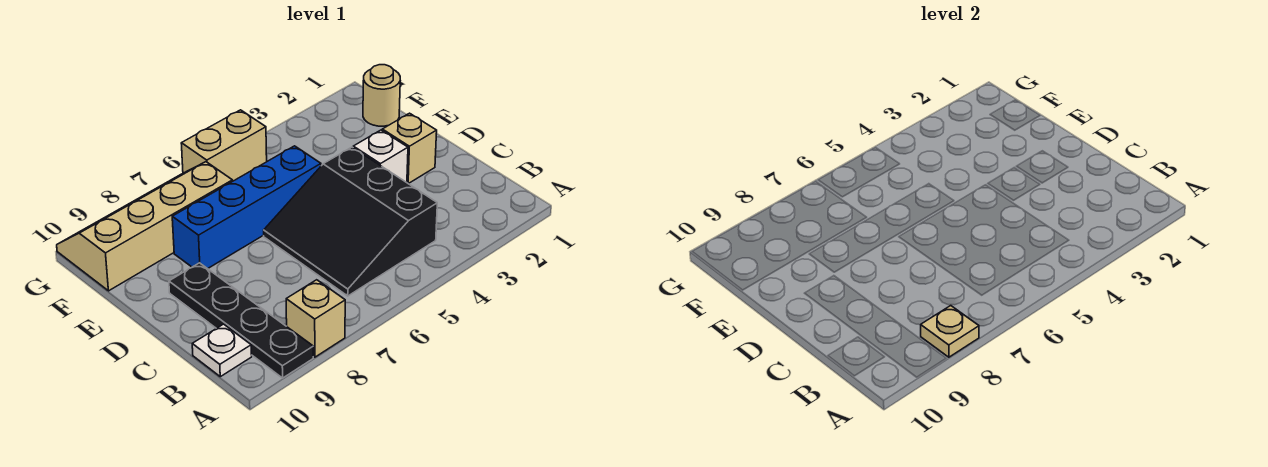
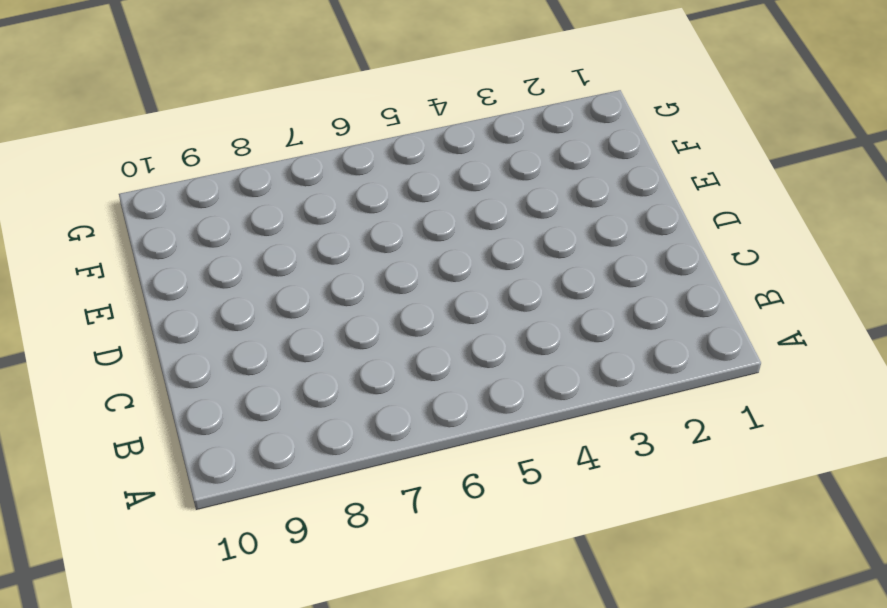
none -> tan brick A8 level 1
none -> black plate A9:D9 level 1

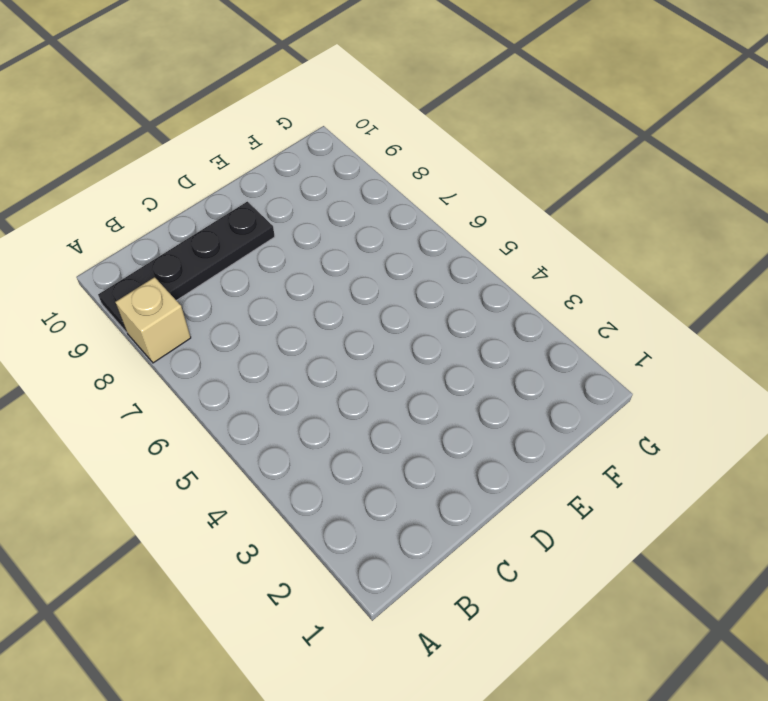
none -> black slope B4:D6 level 1 top 4
none -> white plate B10 level 1

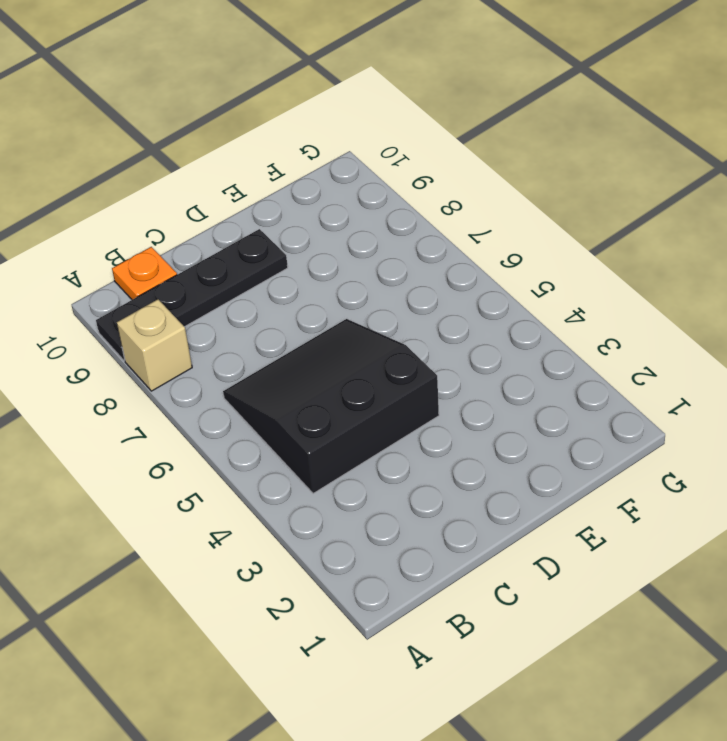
orange plate B10 level 1 -> white plate B10 level 1
none -> tan brick D2 level 1
none -> white brick D3 level 1

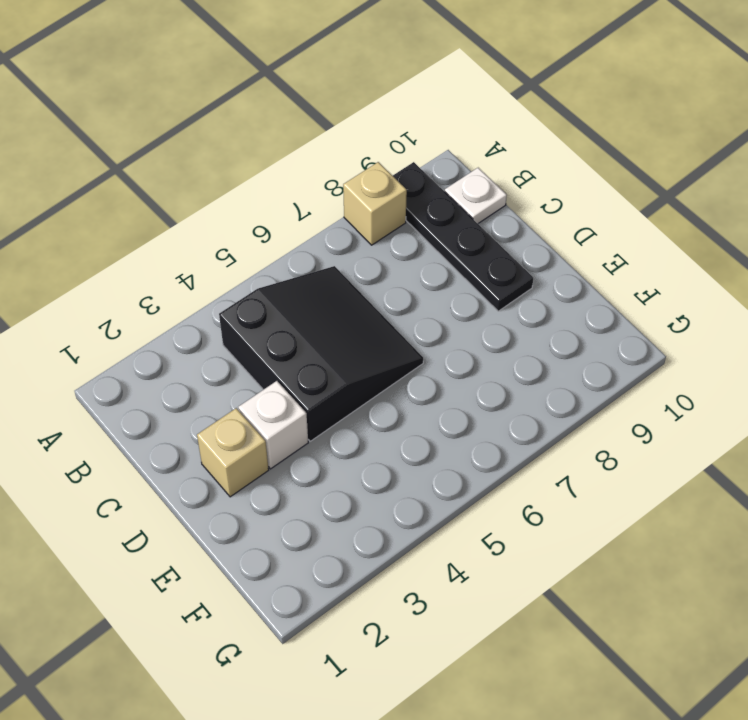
none -> blue brick E5:E8 level 1
none -> tan round brick F1 level 1

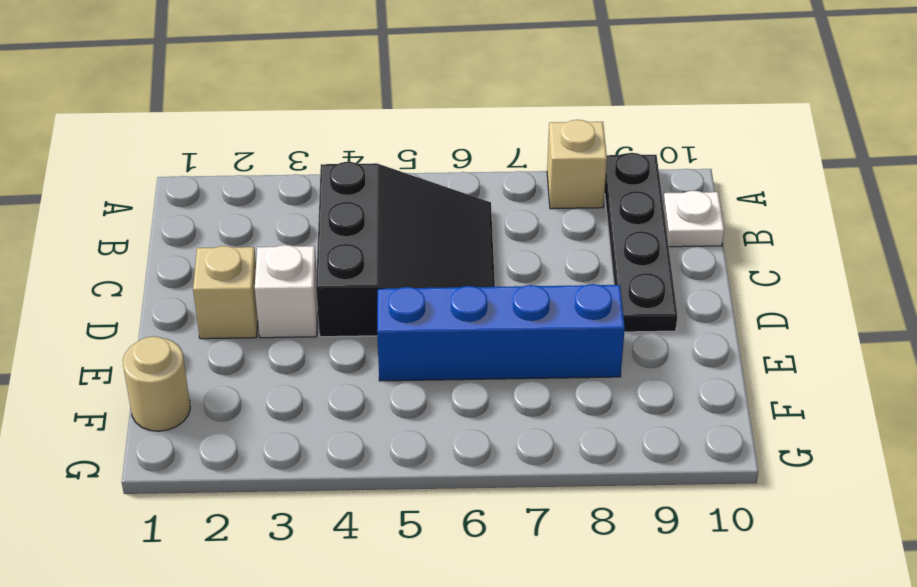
none -> tan slope F7:G10 level 1 top F
none -> tan brick G5:G6 level 1

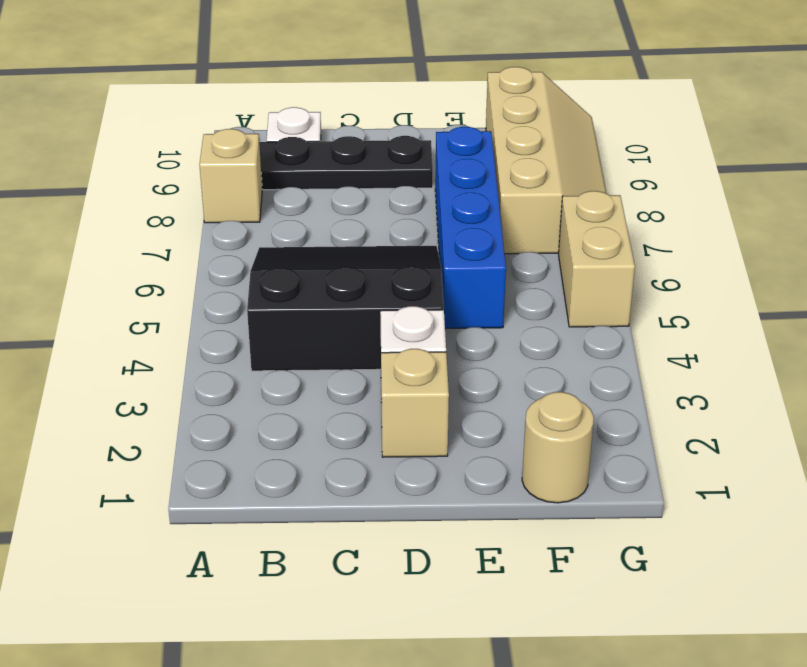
none -> tan plate A8 level 2

